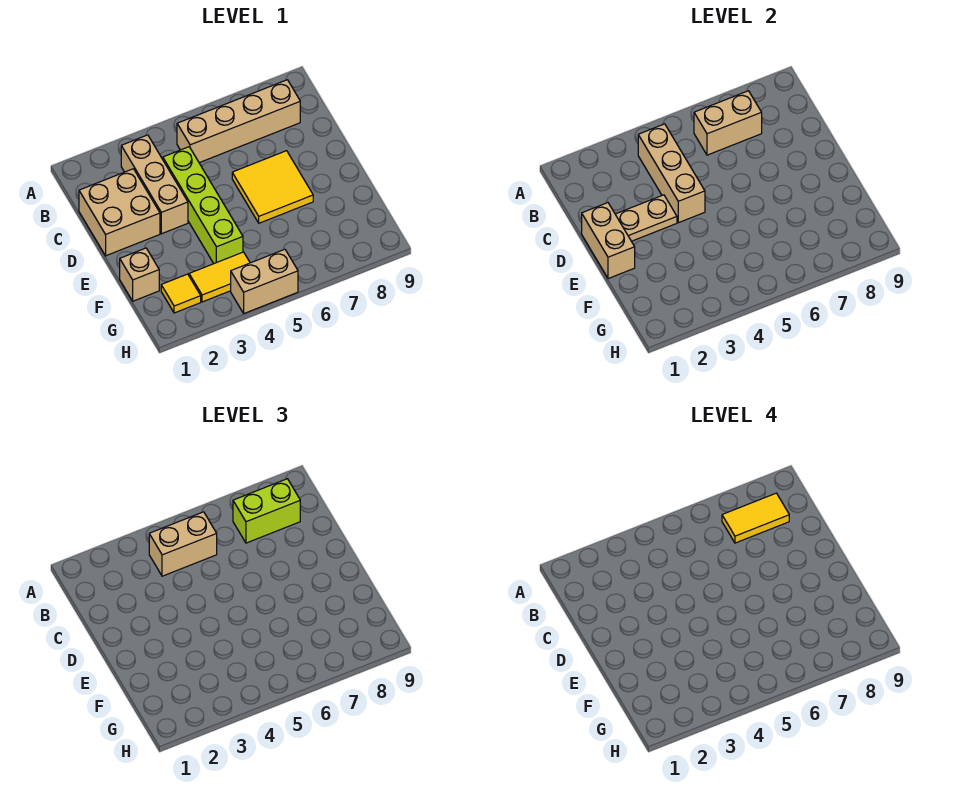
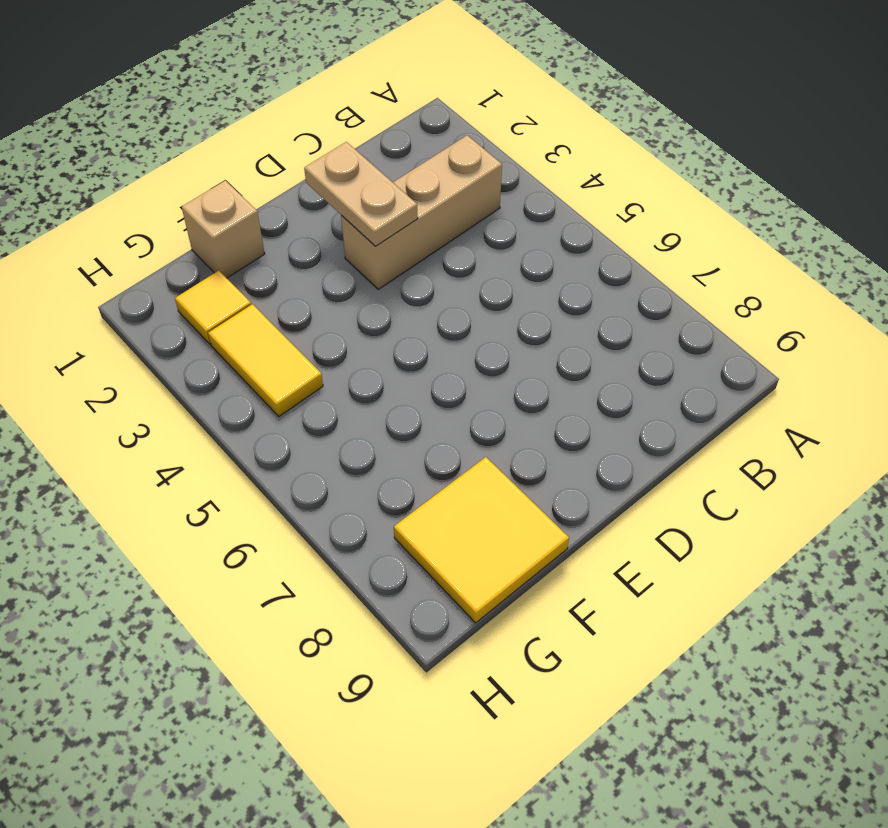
yellow tile F8:G9 level 1 -> yellow tile D6:E7 level 1
none -> tan brick B5:B8 level 1
none -> tan brick C1:D2 level 1
none -> lime brick C4:F4 level 1

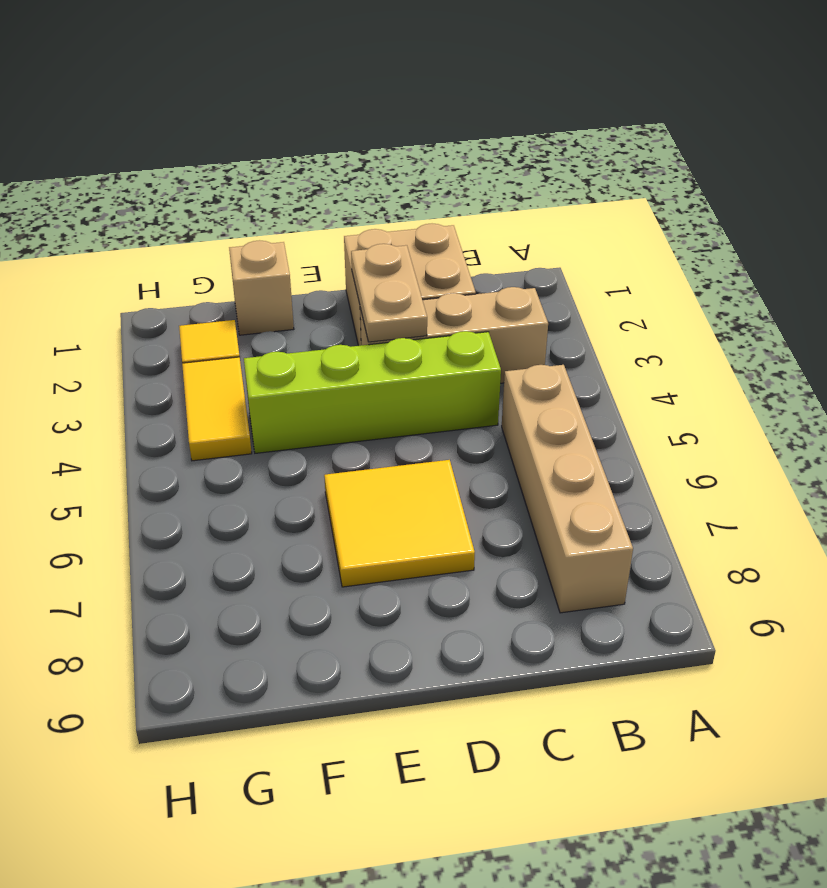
none -> tan brick H4:H5 level 1
none -> tan brick B4:D4 level 2
none -> tan brick B6:B7 level 2

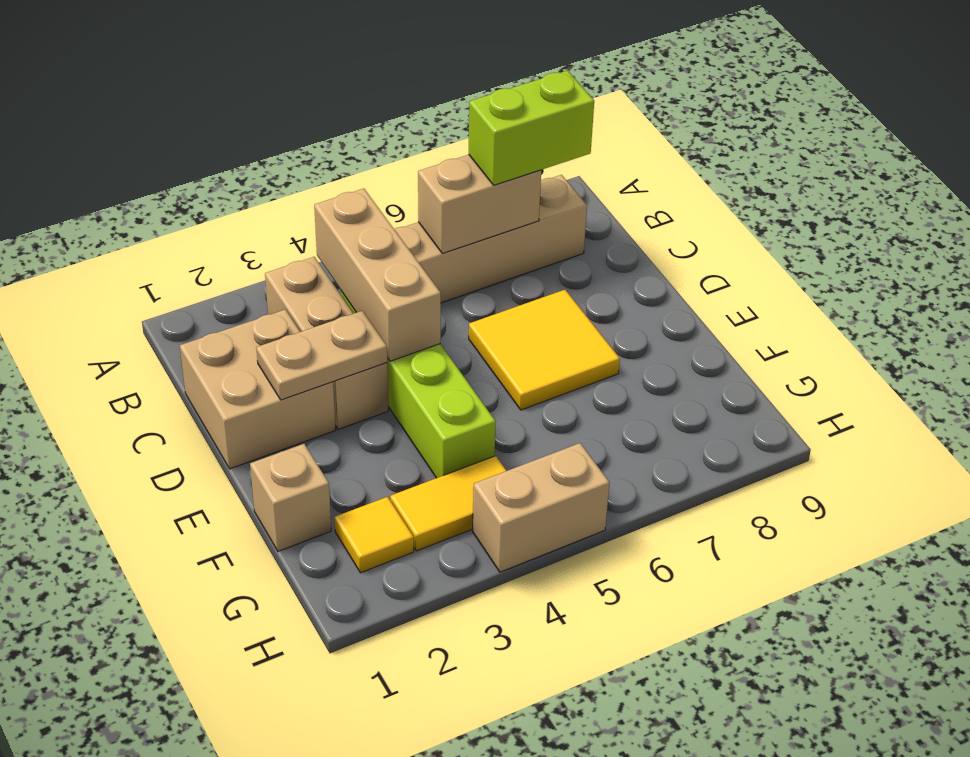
none -> tan brick D1:E1 level 2
none -> tan brick B4:B5 level 3
none -> yellow tile B7:B8 level 4

